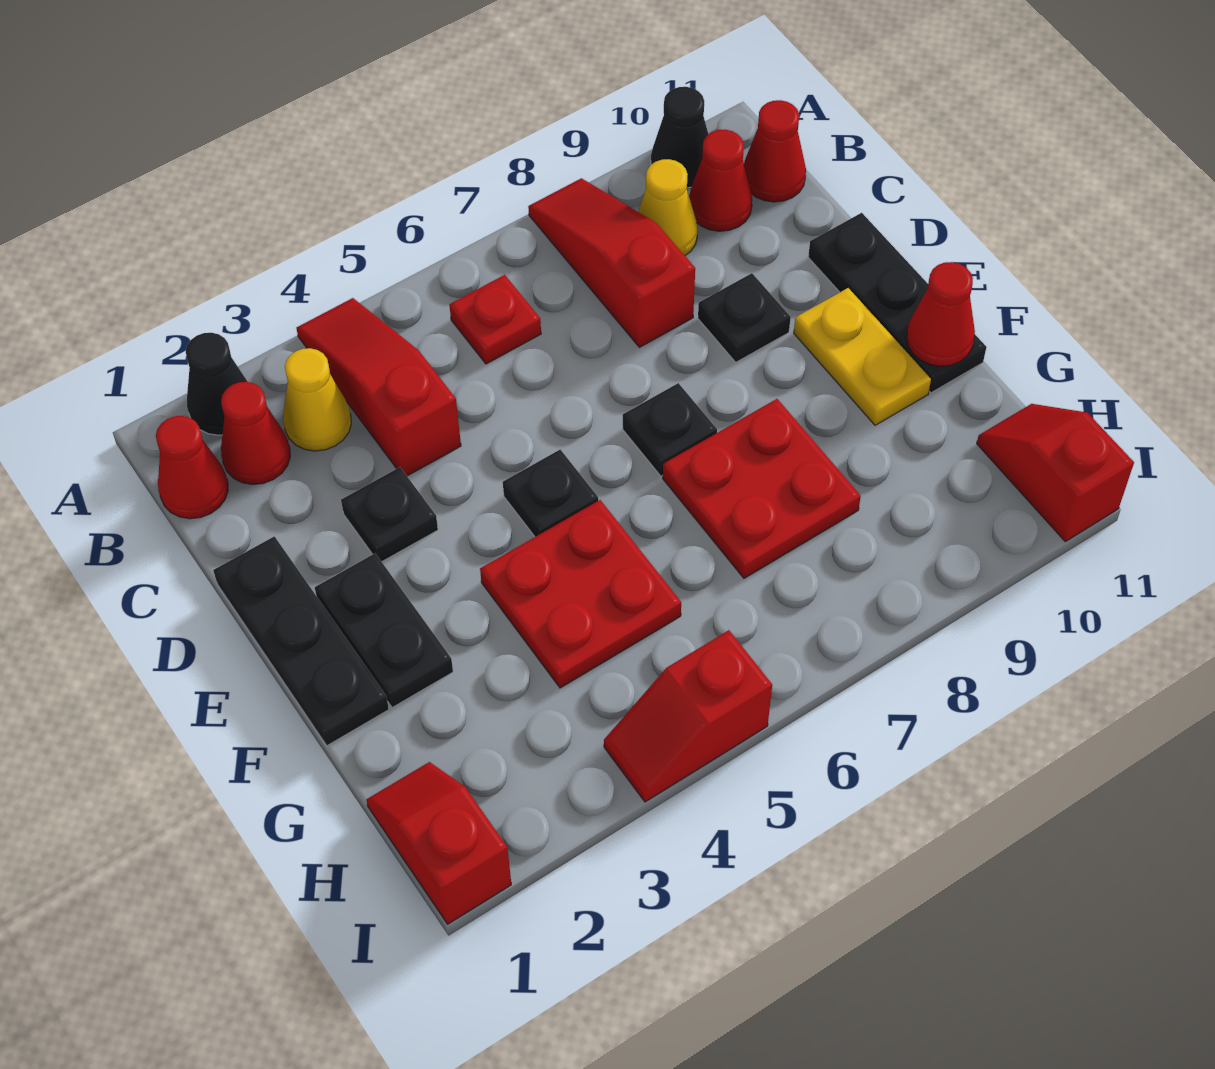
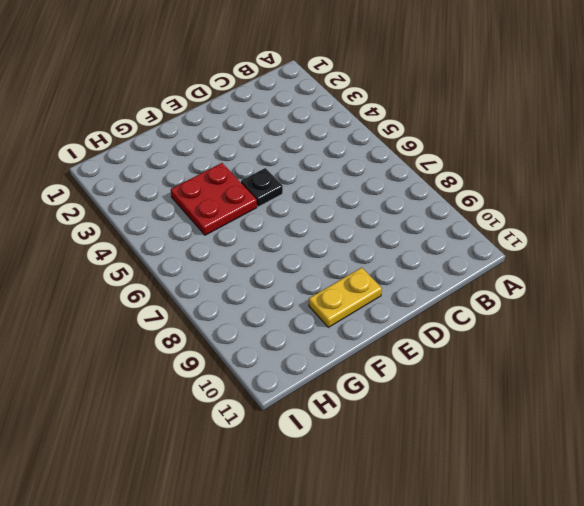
none -> black cone A2 level 1
none -> red slope A4:C4 level 1 top C
none -> red slope A8:C8 level 1 top C

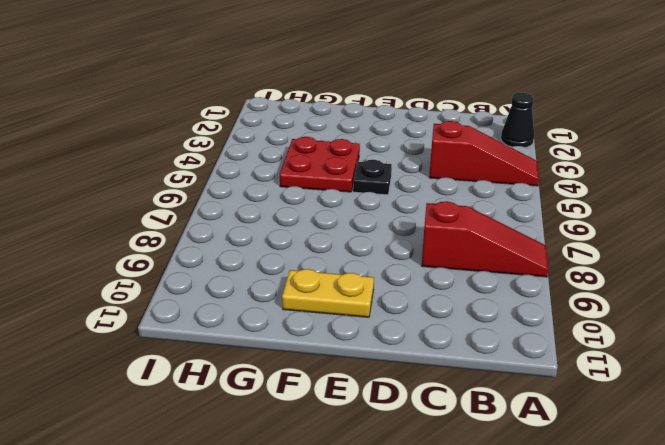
none -> black cone A10 level 1
none -> red cone B1 level 1
none -> red cone B2 level 1

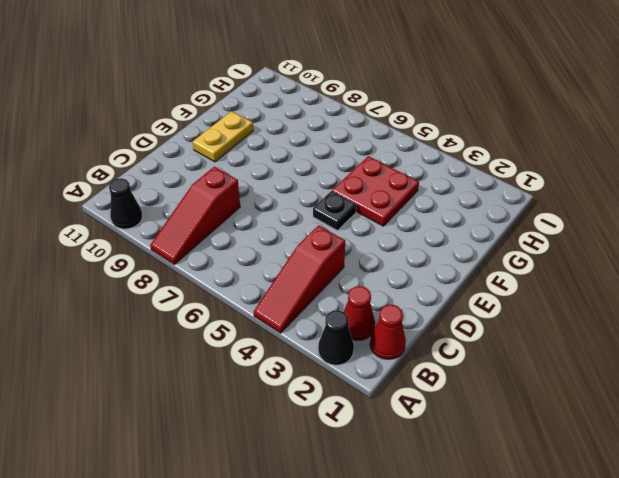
none -> yellow cone B3 level 1
none -> red plate B6 level 1
none -> yellow cone B9 level 1

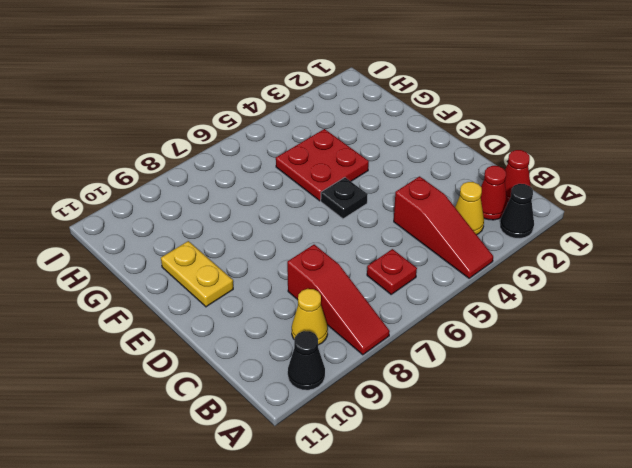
none -> red cone B10 level 1
none -> red cone B11 level 1
none -> black plate D1:F1 level 1

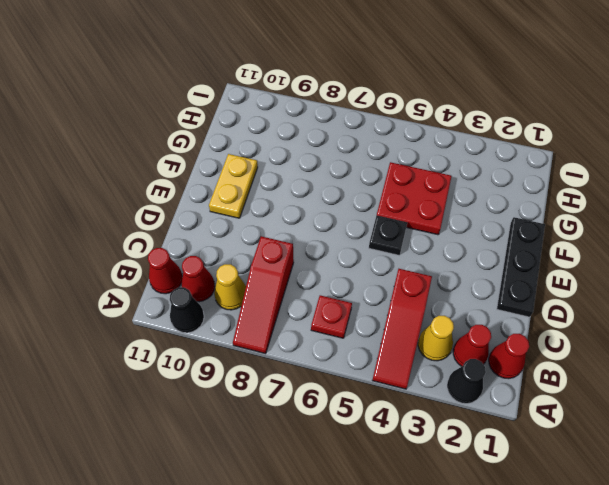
none -> black plate D3 level 1
none -> black plate D9 level 1
none -> black plate D11:F11 level 1

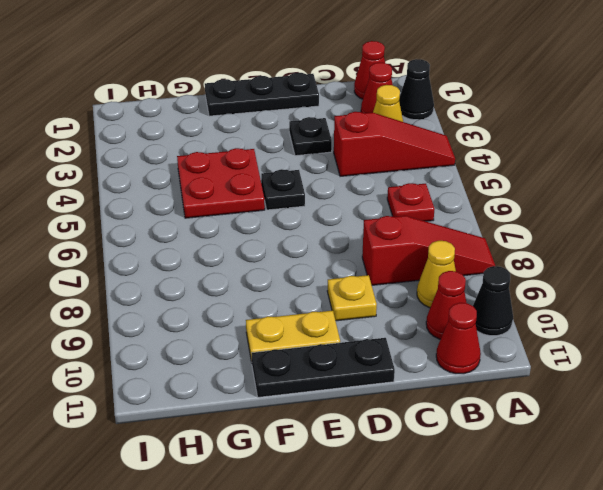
yellow plate D9 level 1 -> black plate D9 level 1
none -> black plate E2:F2 level 1
none -> black plate E7 level 1
none -> red plate F7:G8 level 1

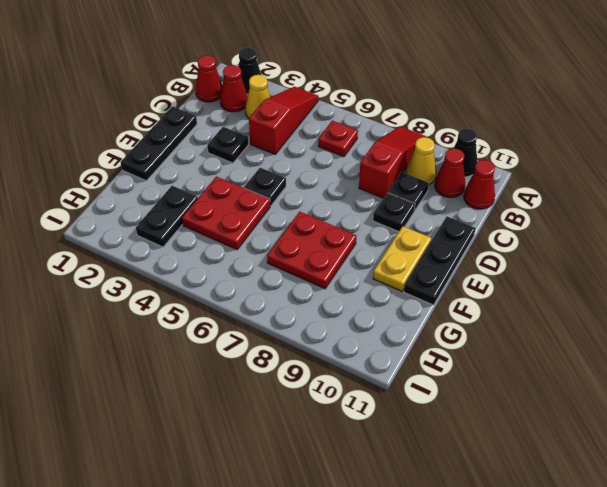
black plate C9 level 1 -> black plate E7 level 1
black plate G3:H3 level 1 -> black plate E2:F2 level 1
none -> red slope H1:I1 level 1 top I
none -> red slope H11:I11 level 1 top I
none -> red slope I4:I5 level 1 top 5

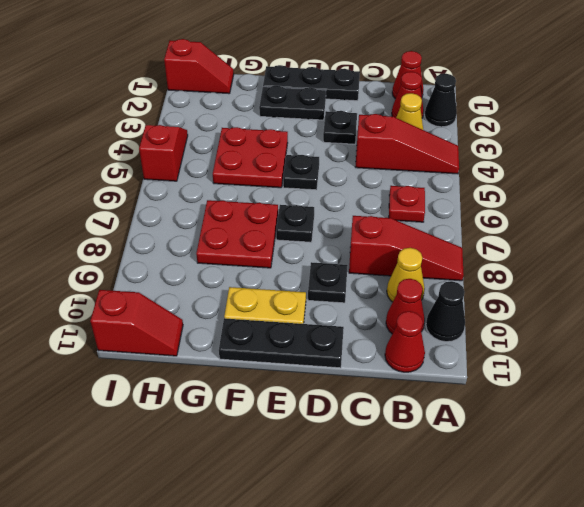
none -> red cone F11 level 2

